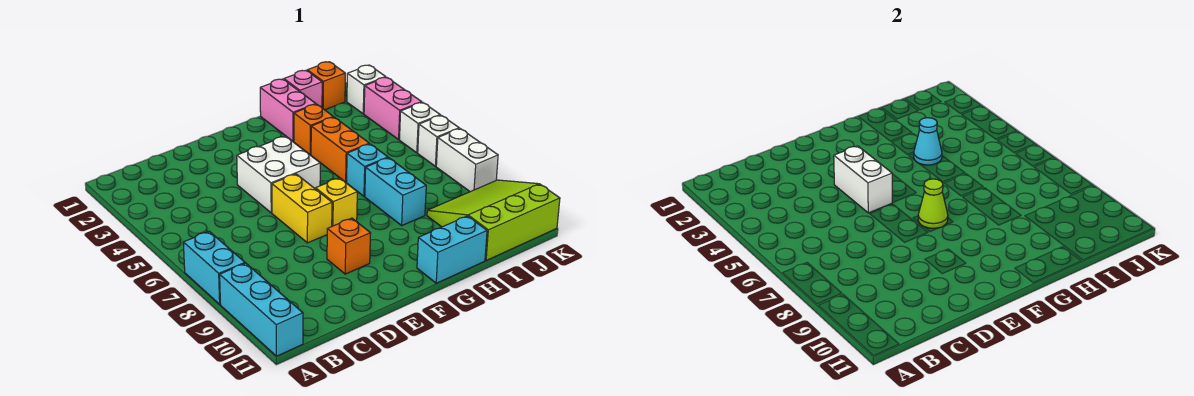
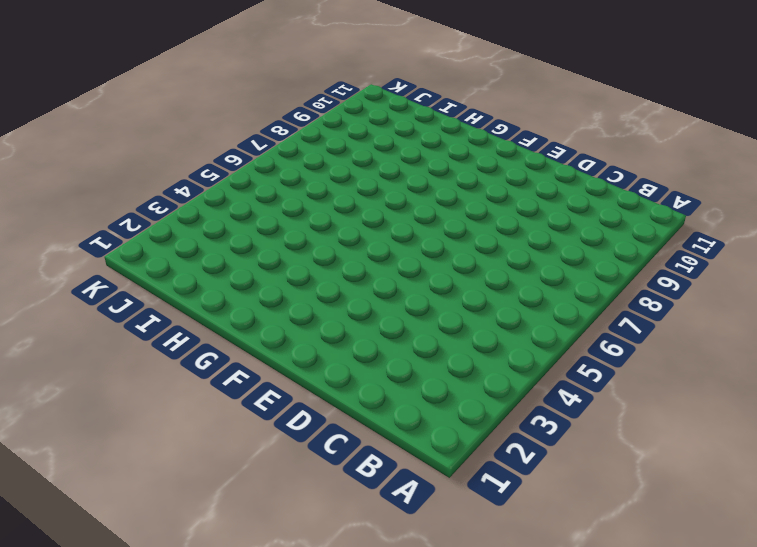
none -> cyan brick A7:A8 level 1
none -> cyan brick A9:A11 level 1
none -> white brick E4:F5 level 1

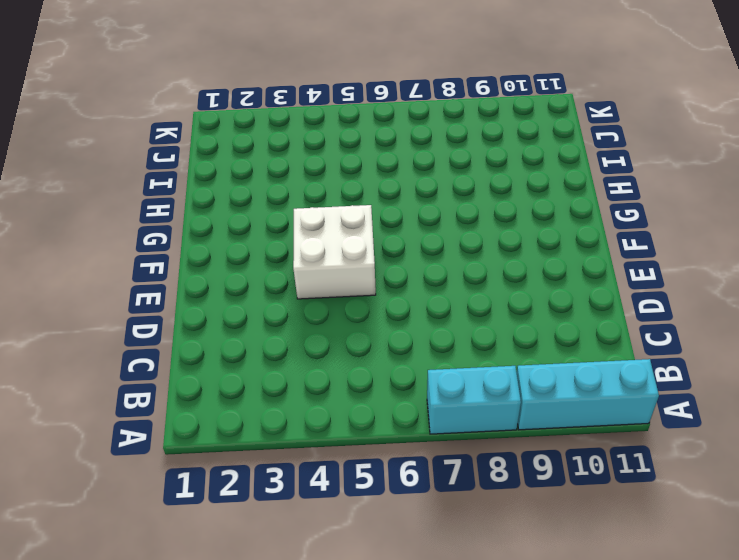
none -> yellow brick E6:E7 level 1
none -> orange brick E9 level 1
none -> yellow brick F7 level 1

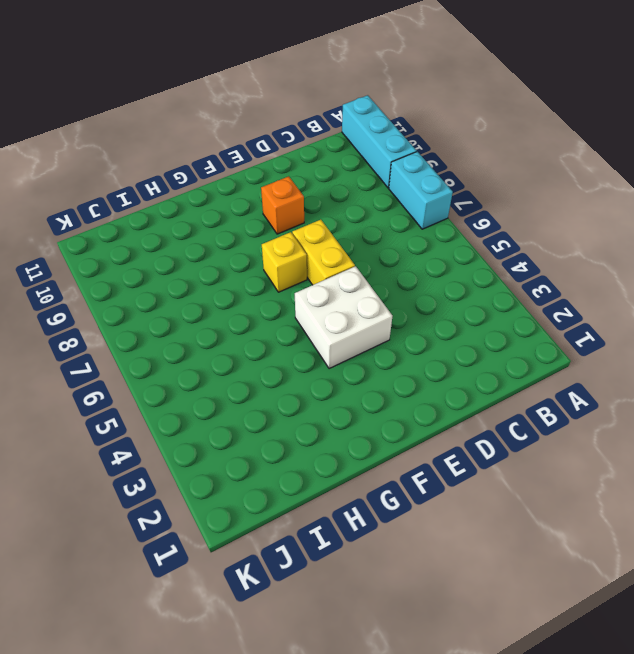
none -> cyan brick G11:H11 level 1
none -> pink brick H1:H2 level 1
none -> orange brick H3 level 1

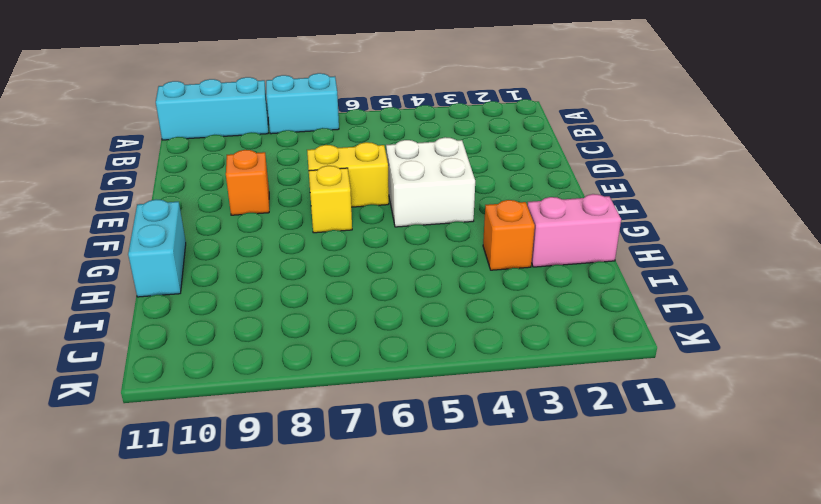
none -> orange brick H4:H5 level 1
none -> cyan brick H6 level 1
none -> cyan brick H7:H8 level 1

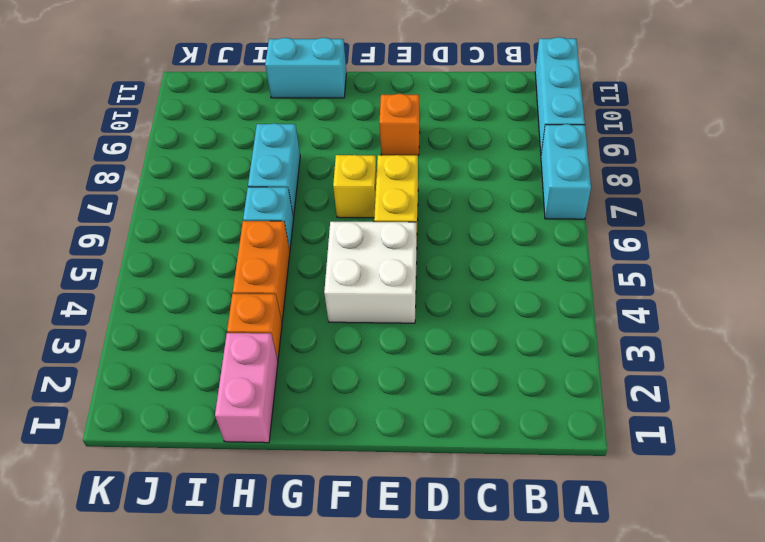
none -> pink brick I1 level 1
none -> lime slope I9:K11 level 1 top 11
none -> orange brick J1 level 1

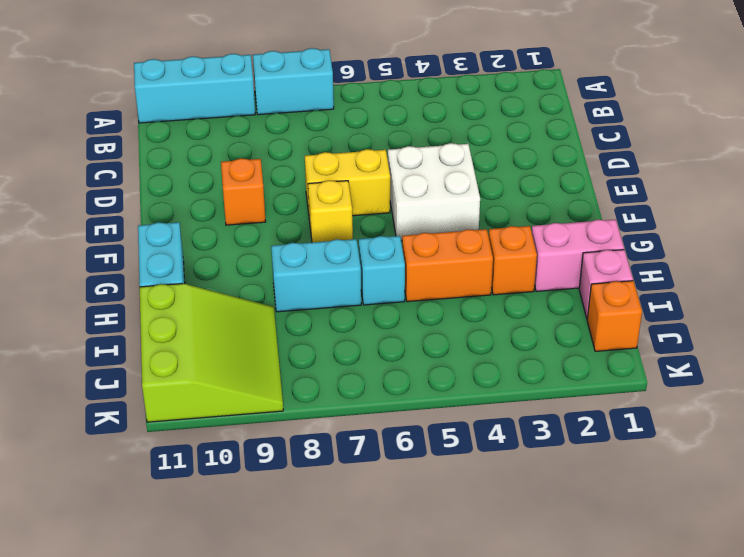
none -> white brick K2 level 1
none -> pink brick K3:K4 level 1
none -> white brick K5 level 1

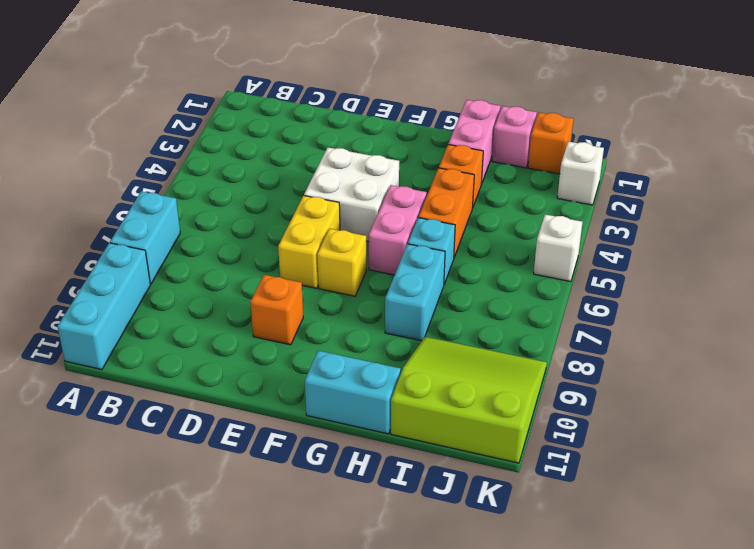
pink brick G5:G6 level 1 -> pink brick K3:K4 level 1
none -> white brick K6 level 1
none -> white brick K7:K8 level 1
none -> white brick E4:E5 level 2

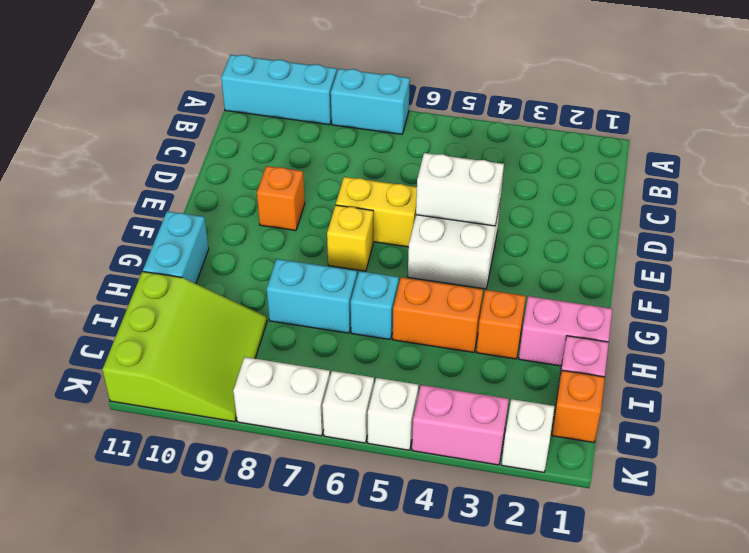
none -> lime cone F7 level 2
none -> cyan cone H4 level 2

